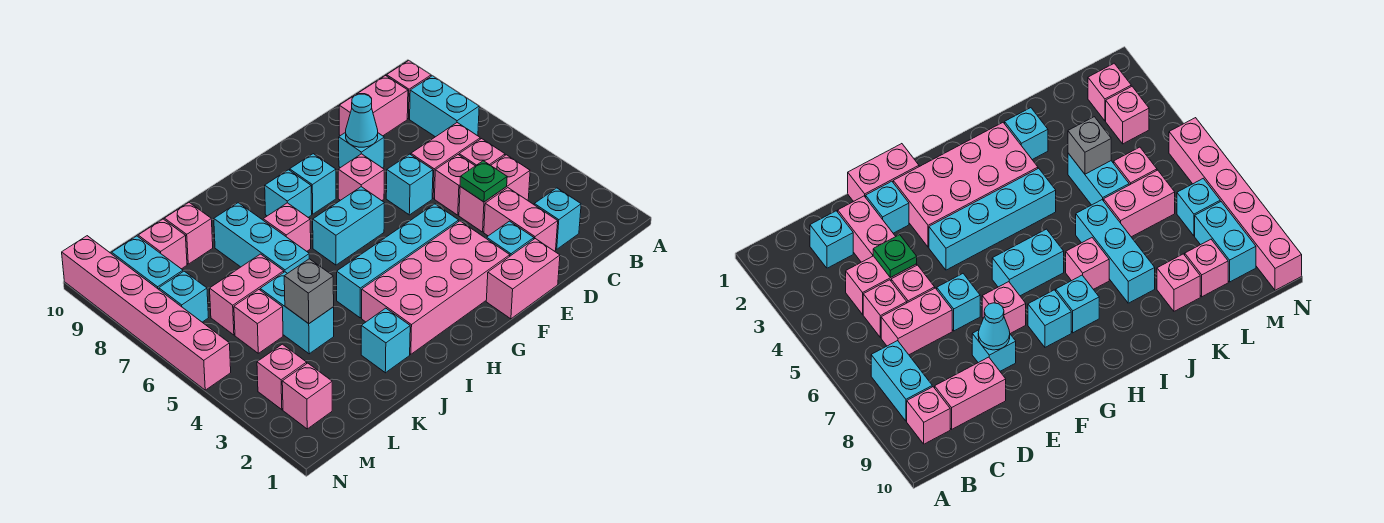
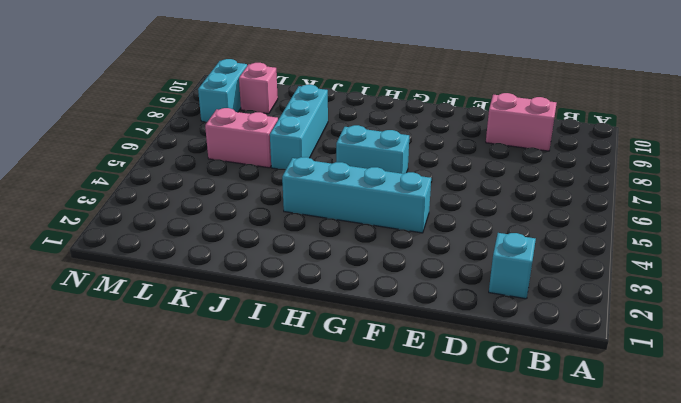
none -> cyan brick B7:B8 level 1
none -> pink brick B9 level 1
none -> pink brick C4:D4 level 1
none -> pink brick C5 level 1

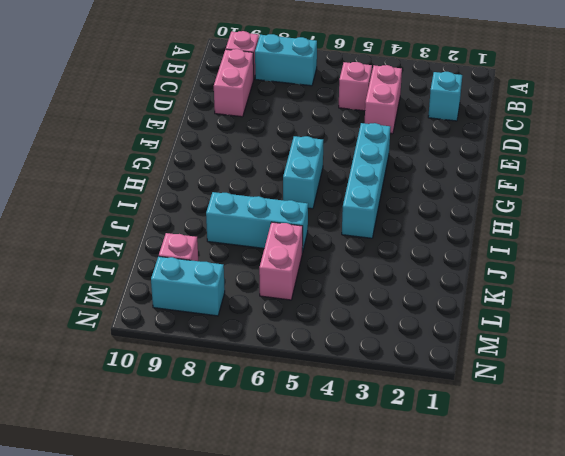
none -> pink brick C6:D6 level 1
none -> pink brick D2:D3 level 1
none -> pink brick D5 level 1
none -> pink brick E1:F1 level 1

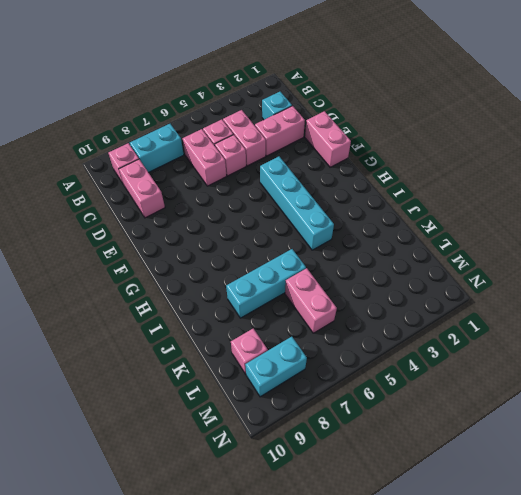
none -> cyan brick E2 level 1
none -> cyan brick E6 level 1
none -> cyan brick E8 level 1
none -> pink brick F2:I3 level 1

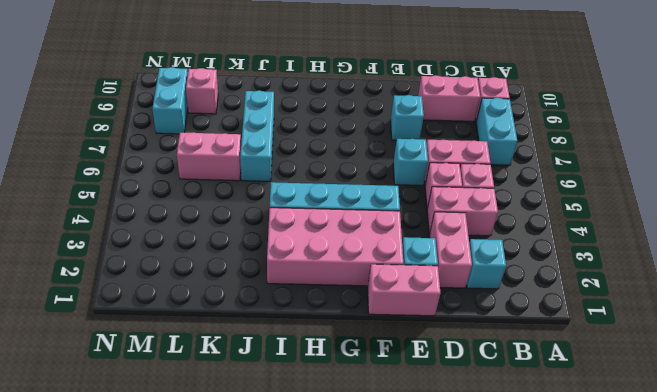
none -> pink brick F7 level 1
none -> cyan brick G6:H6 level 1
none -> cyan brick G8 level 1
none -> cyan brick H8 level 1

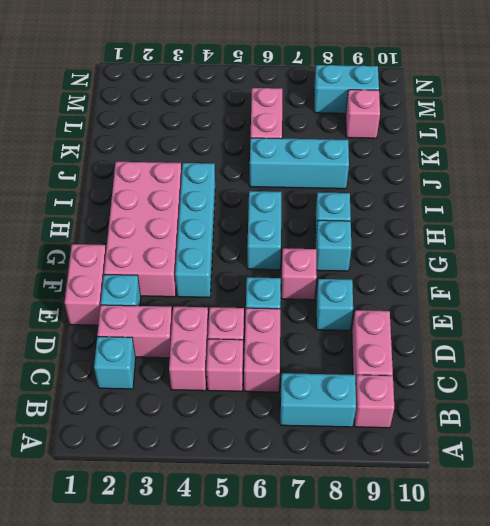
none -> pink brick I7 level 1
none -> cyan brick J2 level 1
none -> cyan brick K4:K5 level 1
none -> pink brick K9 level 1

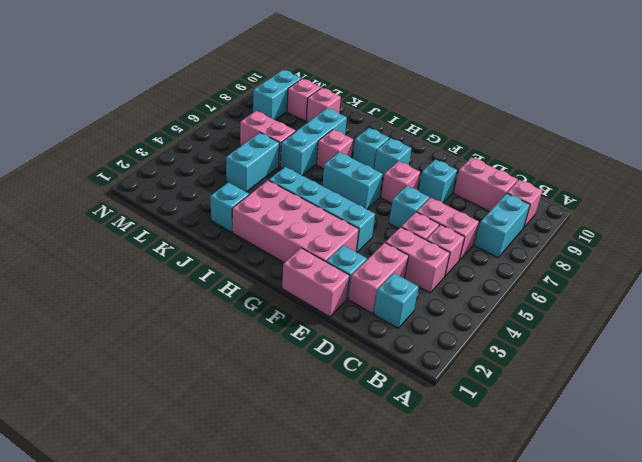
none -> pink brick L5 level 1
none -> pink brick M2 level 1
none -> pink brick M3 level 1
none -> cyan brick M7 level 1

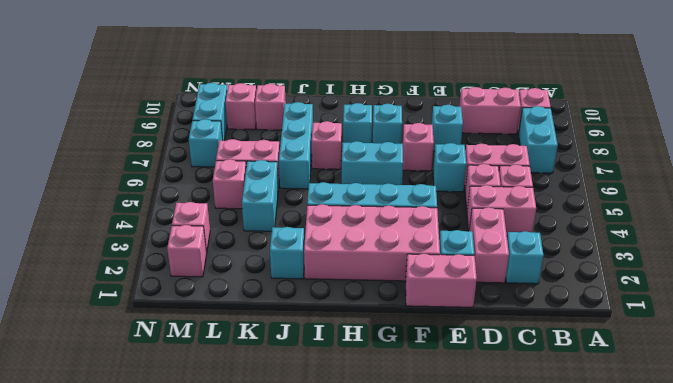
none -> pink brick N5:N10 level 1
none -> green plate D4 level 2
none -> cyan cone E8 level 2
none -> grey brick K4 level 2

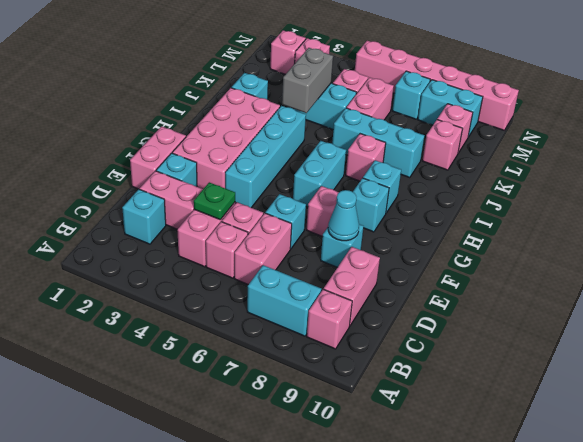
grey brick J4:K4 level 2 -> grey brick K4 level 2

